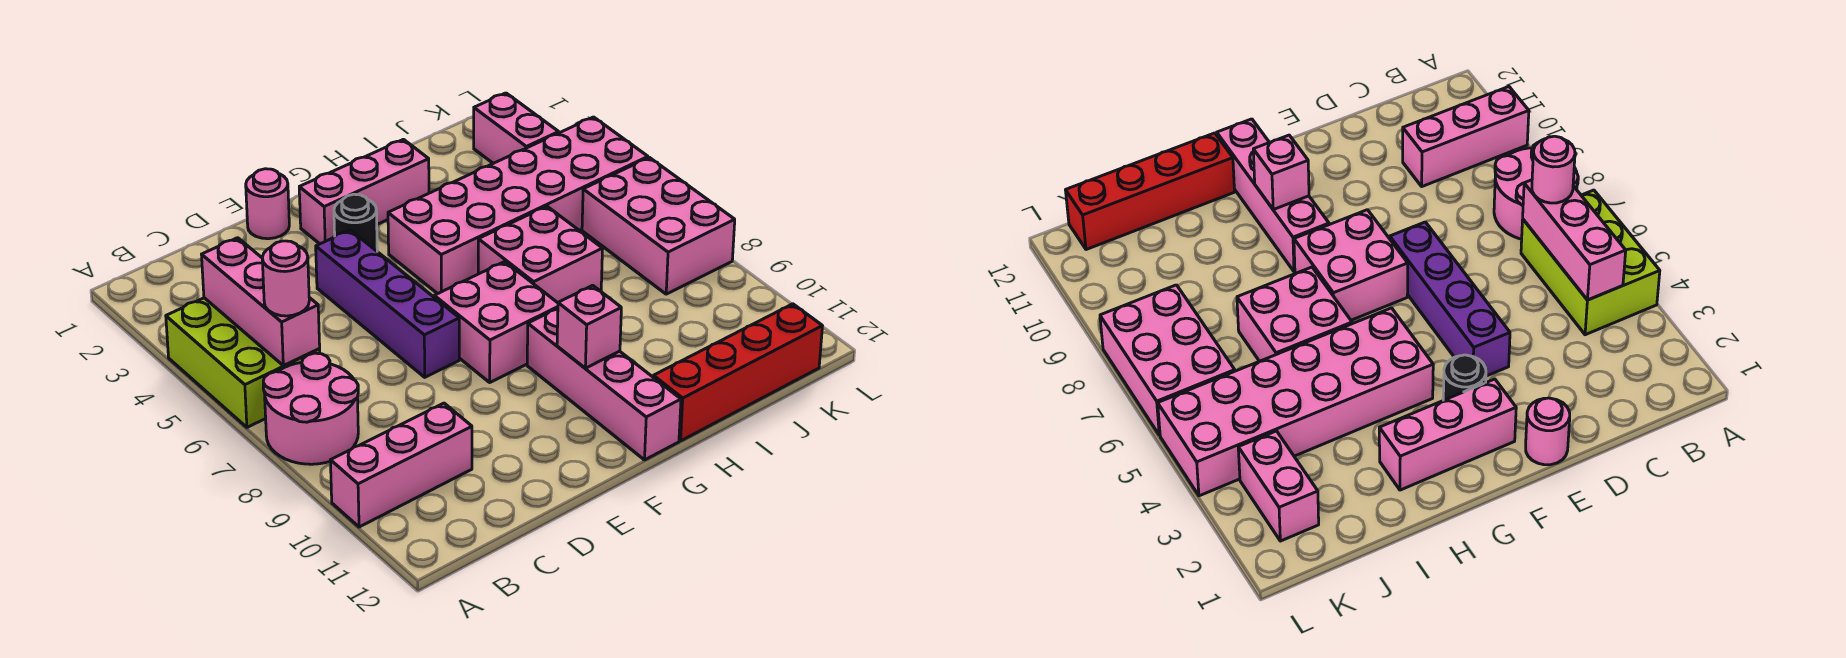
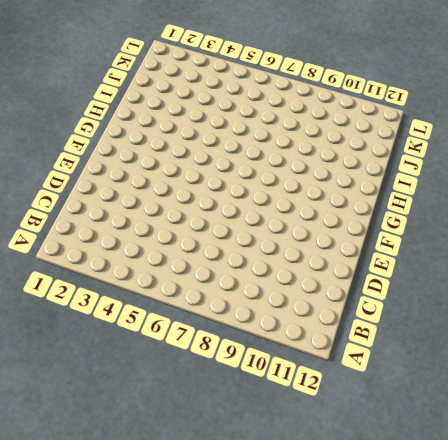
none -> lime brick A4:B6 level 1
none -> pink round brick A7:B8 level 1
none -> pink brick A10:C10 level 1

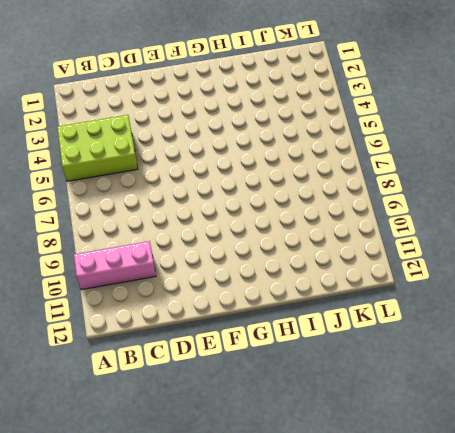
lime brick A4:C5 level 1 -> lime brick A4:B6 level 1
none -> pink round brick A7:B8 level 1
none -> pink round brick E1 level 1
none -> purple brick E4:E7 level 1

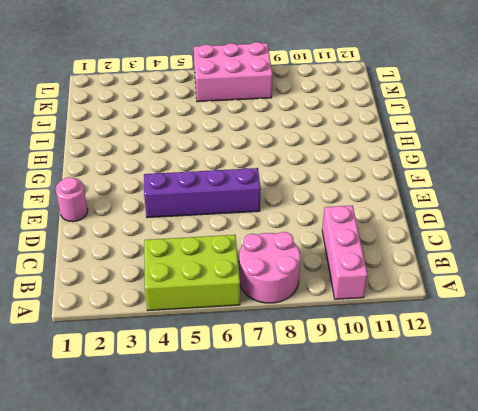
none -> pink brick F2:H2 level 1
none -> black round brick F3 level 1
none -> pink brick F7:G8 level 1

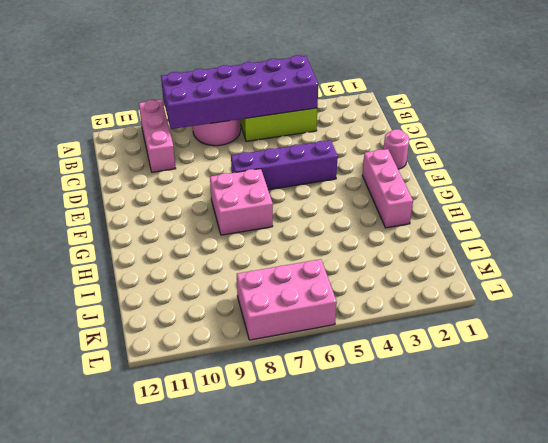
purple brick A4:B9 level 2 -> pink brick B4:B6 level 2
none -> black round brick F3 level 1
none -> pink brick G4:L5 level 1
none -> pink brick G9:G12 level 1

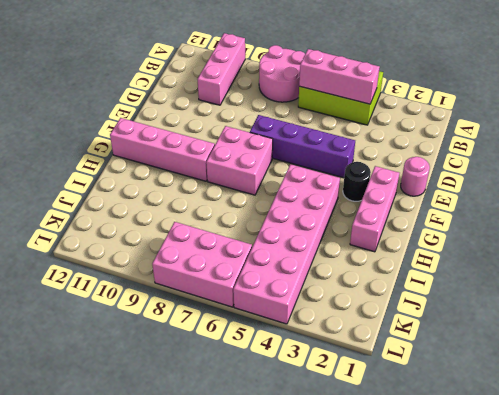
none -> pink brick H6:I7 level 1
none -> red brick H12:K12 level 1
none -> pink brick K2:K3 level 1

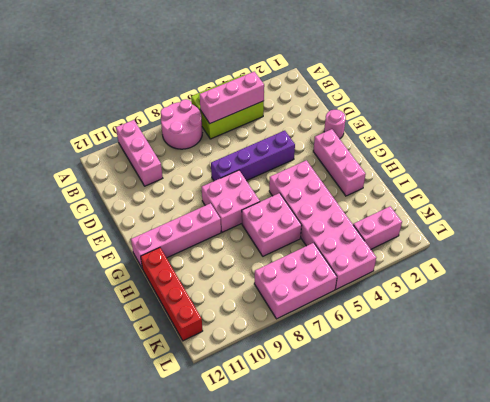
none -> black round brick F3 level 1
none -> pink brick G10 level 2
none -> pink round brick B6 level 3

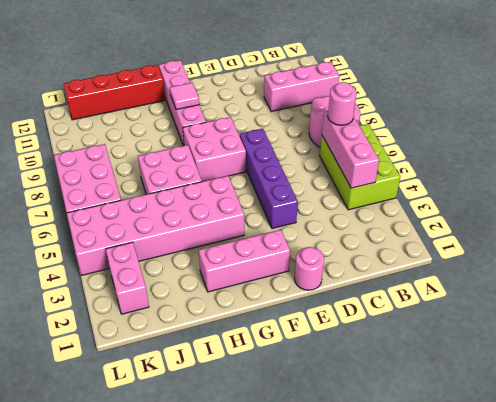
pink tile G10 level 2 -> pink brick G10 level 2
none -> black round brick F3 level 1

